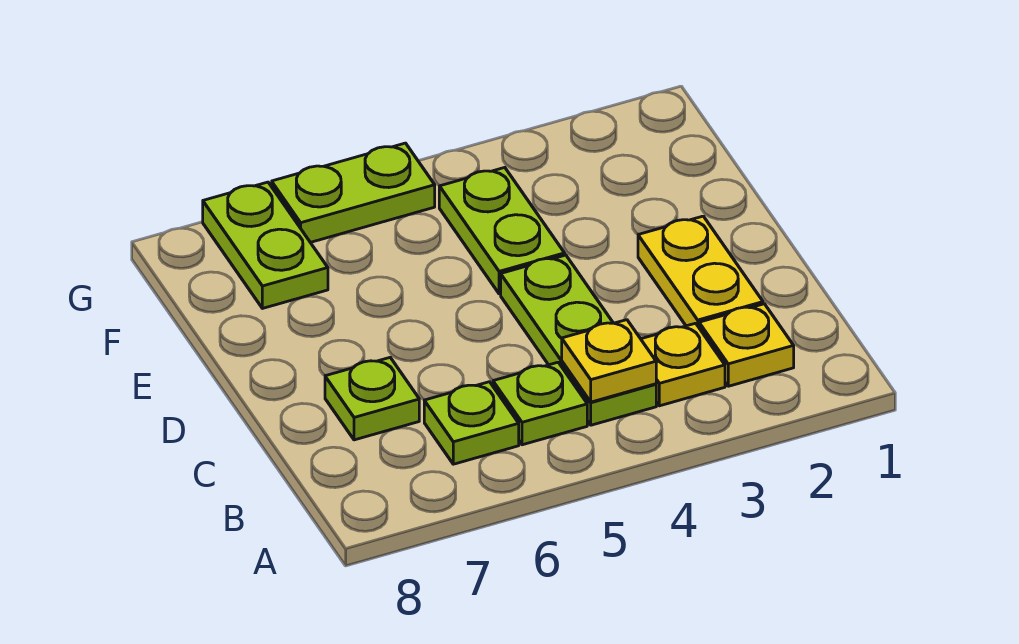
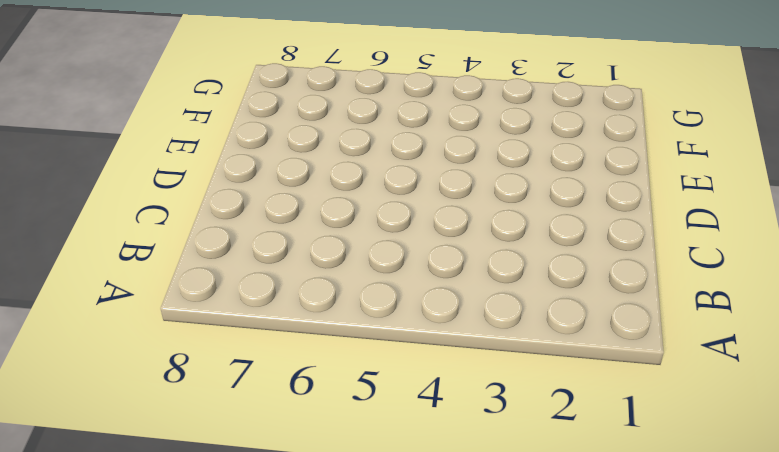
none -> yellow plate B2 level 1
none -> yellow plate B3 level 1

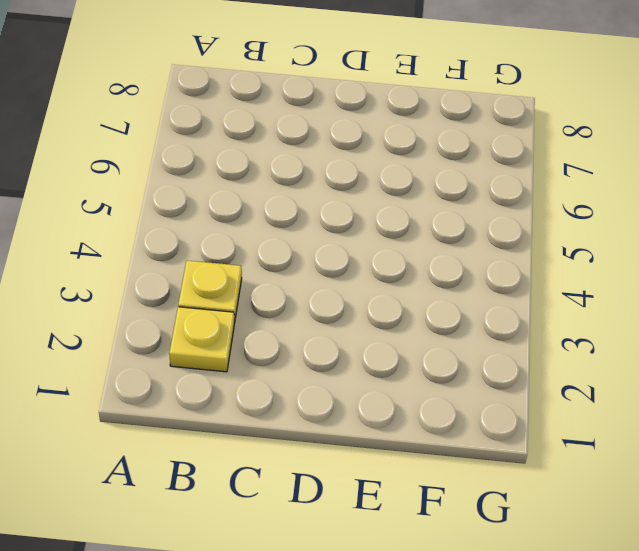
none -> lime plate B4:D4 level 1
none -> lime plate B5 level 1

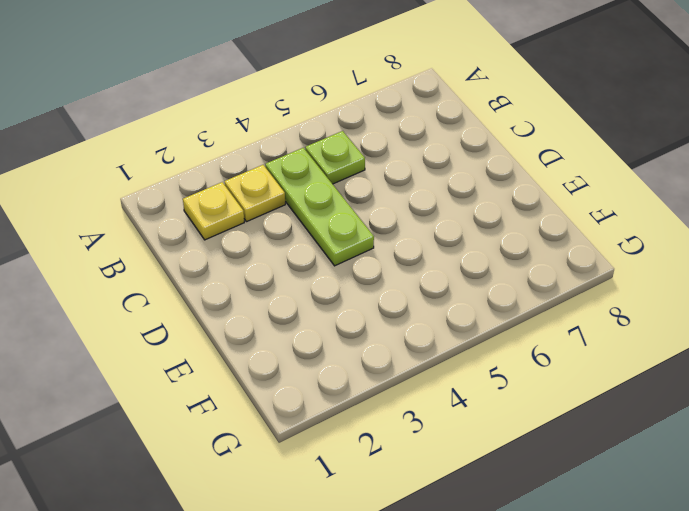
none -> lime plate B6 level 1
none -> yellow plate C2:D2 level 1

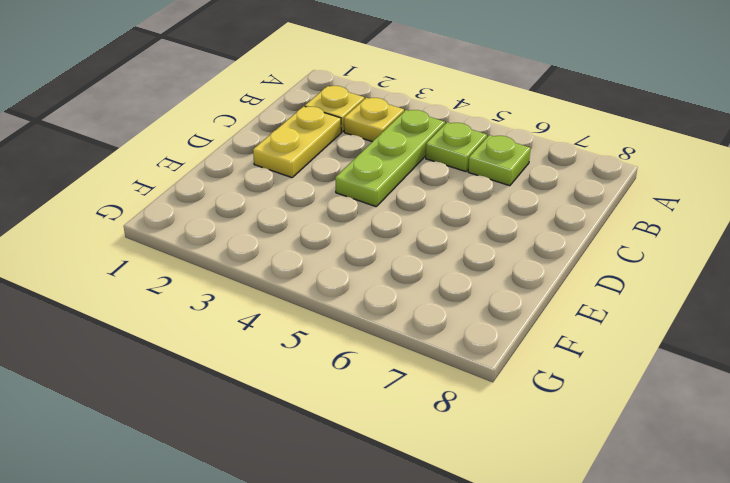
none -> lime plate C7 level 1
none -> lime plate E4:F4 level 1

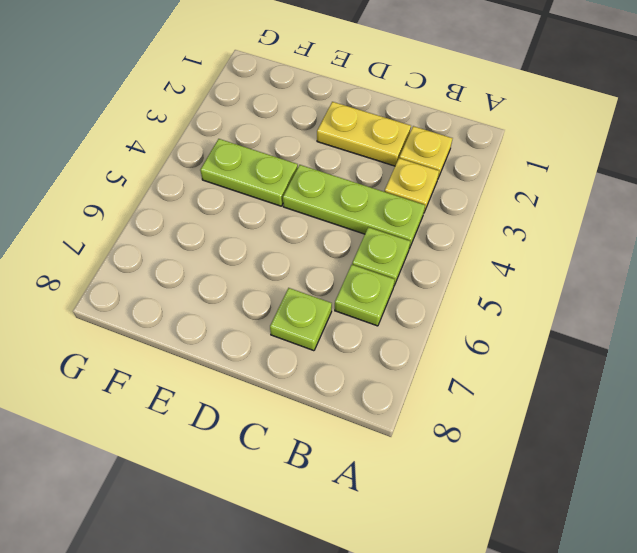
none -> lime plate F7:G7 level 1
none -> lime plate G5:G6 level 1

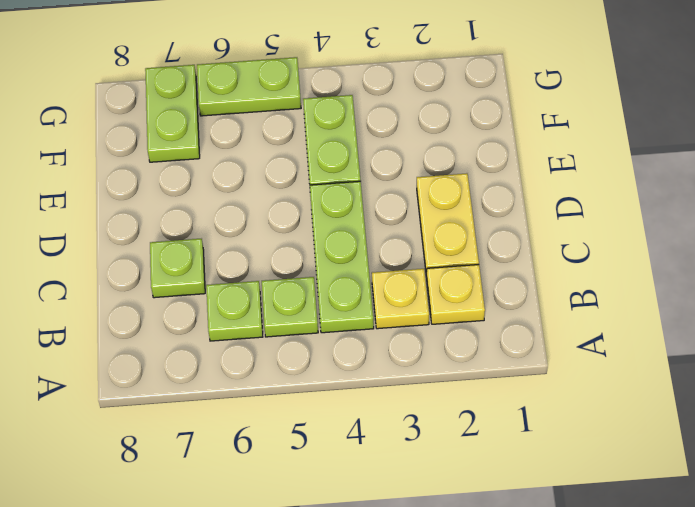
none -> yellow plate B4 level 2

